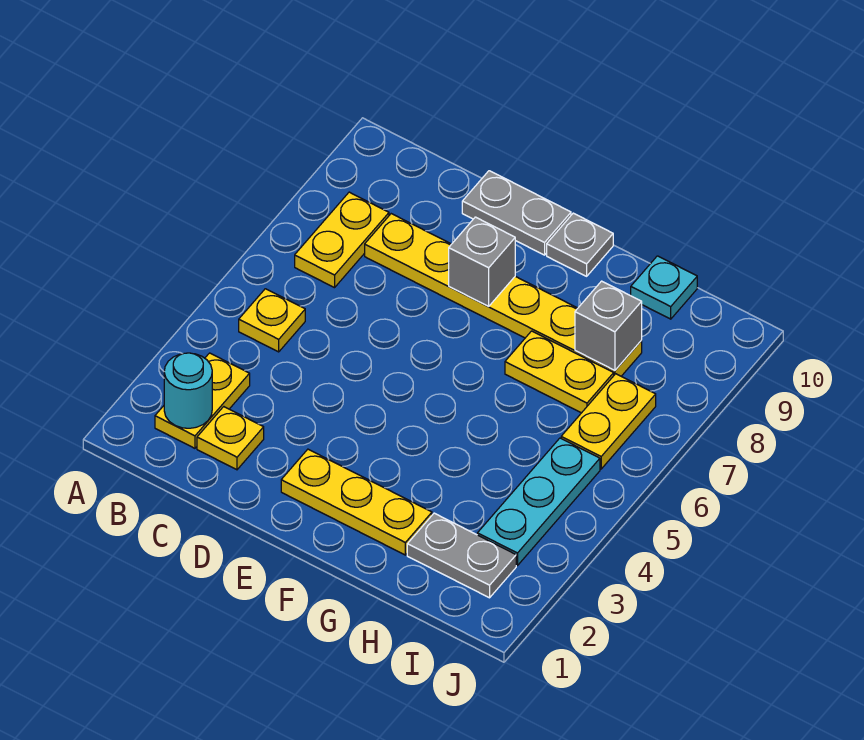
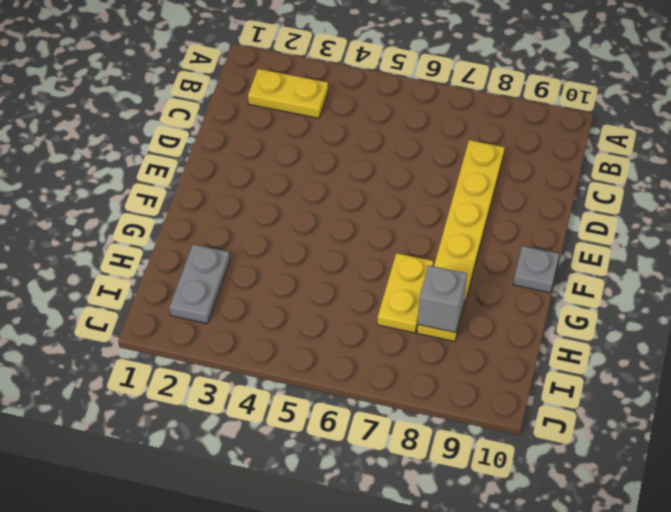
none -> yellow plate B5 level 1
none -> yellow plate B7:B8 level 1
none -> yellow plate C2 level 1

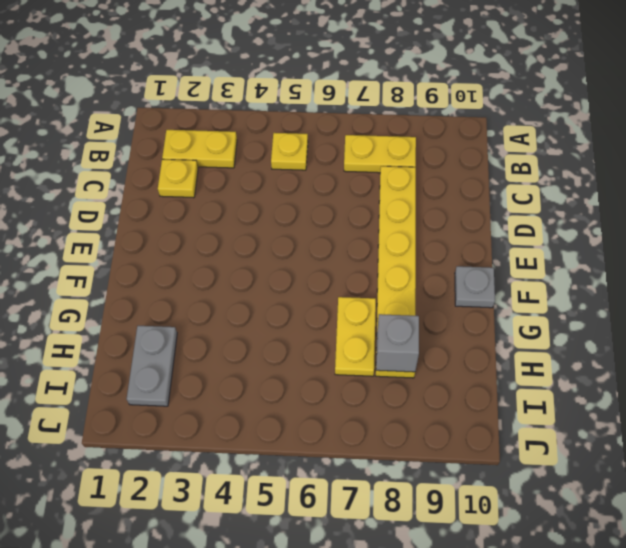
none -> grey plate D10:E10 level 1
none -> yellow plate E2:G2 level 1
none -> cyan plate H10 level 1

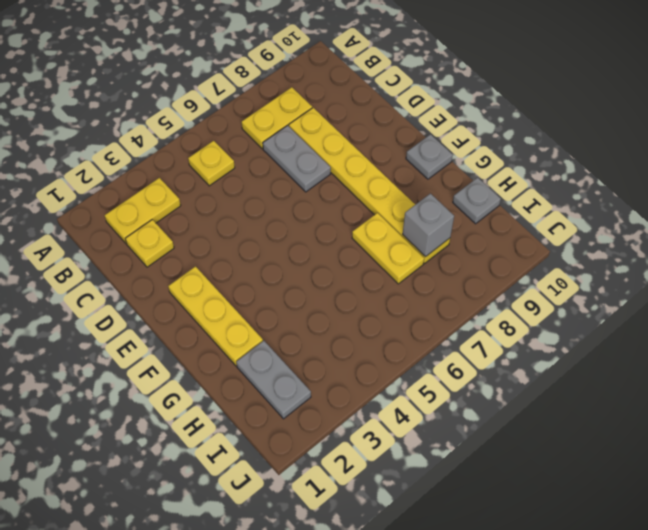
grey plate C7:D7 level 1 -> grey plate D10:E10 level 1
grey plate H10 level 1 -> cyan plate H10 level 1
none -> cyan plate I3:I5 level 1
none -> yellow plate I6:I7 level 1
none -> cyan round brick B2 level 2

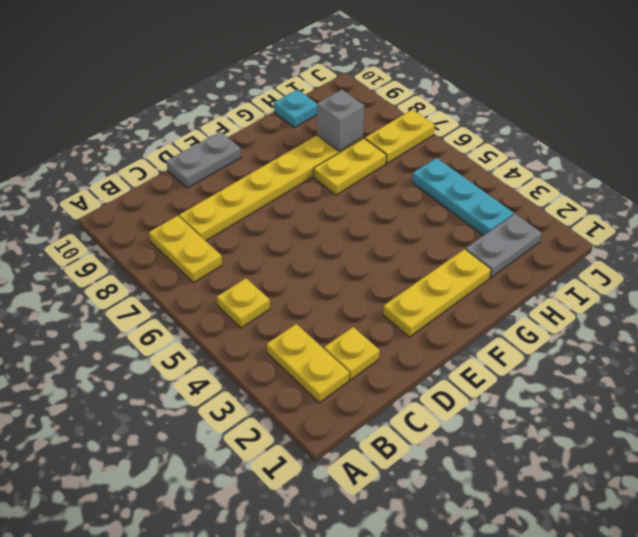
yellow plate I7:J7 level 1 -> yellow plate I6:I7 level 1
none -> grey plate F10 level 1
none -> cyan round brick B2 level 2
none -> grey brick E8 level 2

